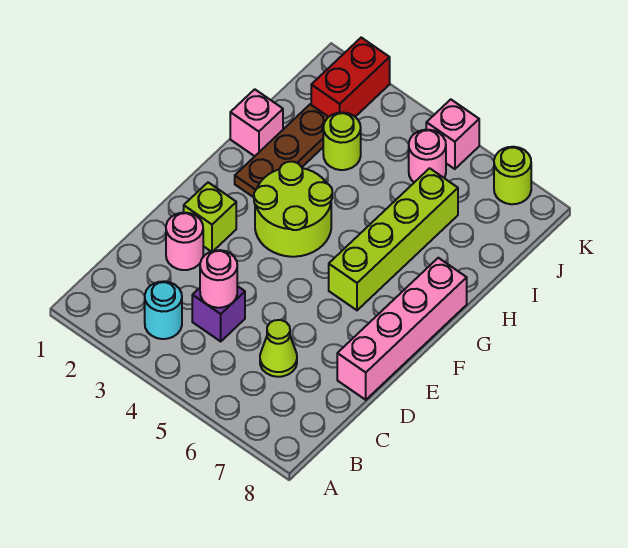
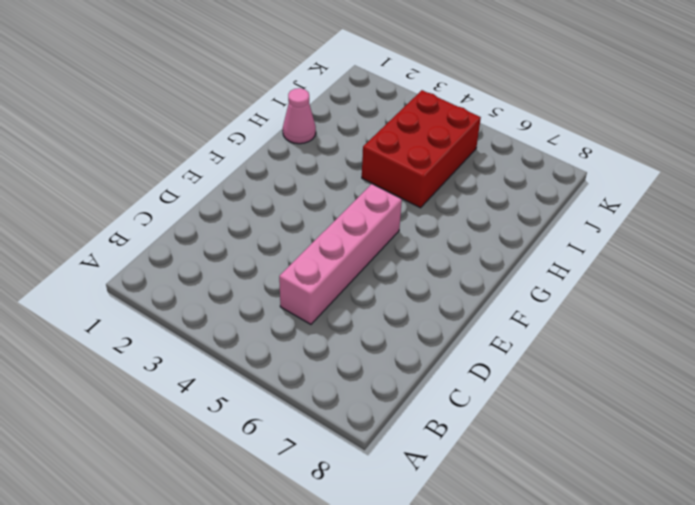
pink brick C5:F5 level 1 -> pink brick D8:G8 level 1
pink cone H1 level 1 -> pink brick H1 level 1
red brick H4:J5 level 1 -> pink round brick J5 level 1
none -> cyan round brick B3 level 1
none -> purple brick C4 level 1
none -> lime cone C6 level 1

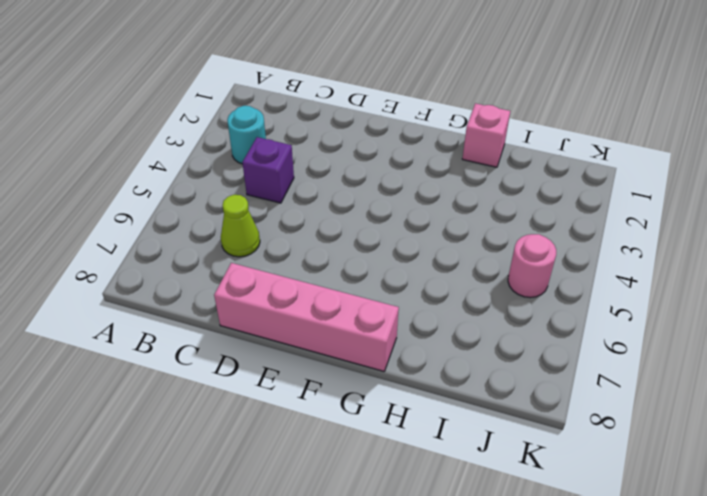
none -> pink round brick D2 level 1
none -> lime brick E2 level 1
none -> lime round brick F3:G4 level 1

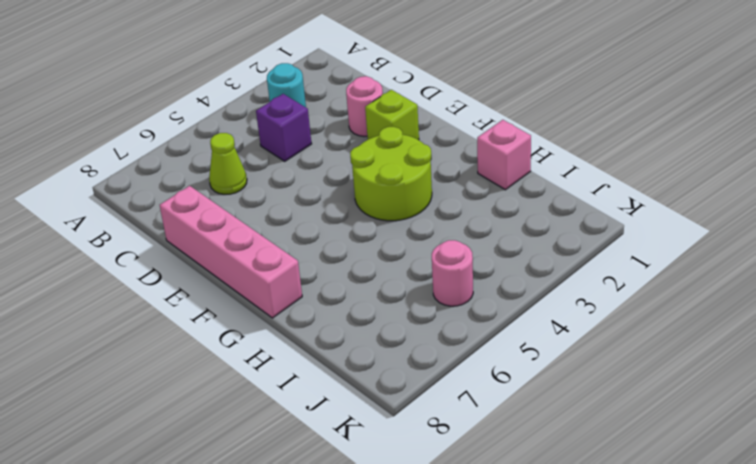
none -> lime brick F6:I6 level 1
none -> brown plate G2:I2 level 1
none -> lime round brick I3 level 1

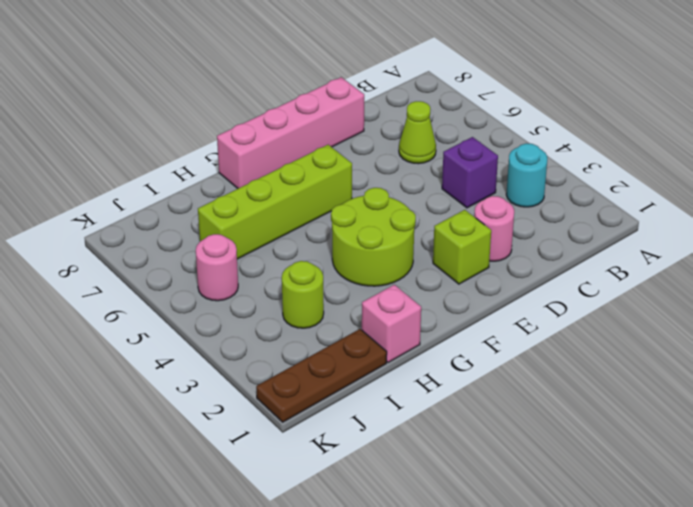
brown plate I1:K1 level 1 -> brown plate G2:I2 level 1
none -> red brick J2:K2 level 1
none -> pink brick K5 level 1
none -> lime round brick K7 level 1

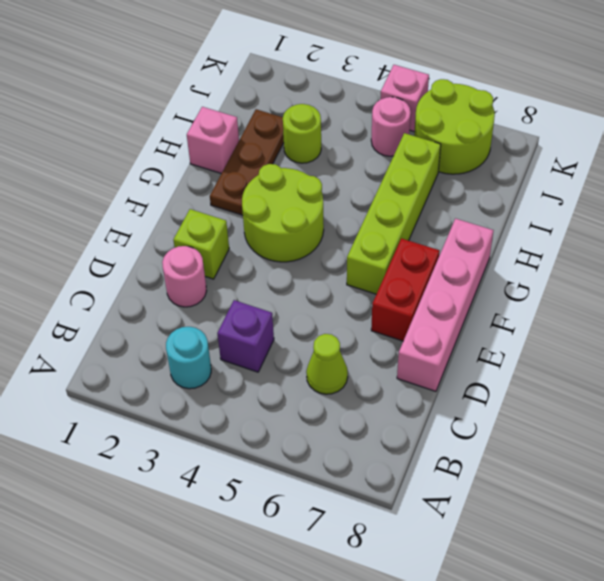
red brick E7:F7 level 1 -> red brick J2:K2 level 1
lime round brick J6:K7 level 1 -> lime round brick K7 level 1
none -> pink round brick C4 level 2

